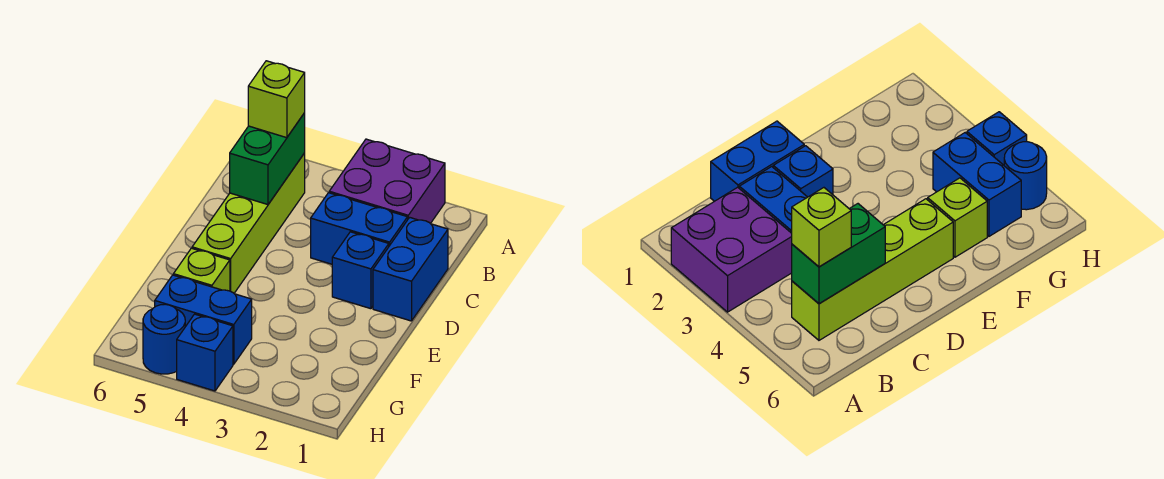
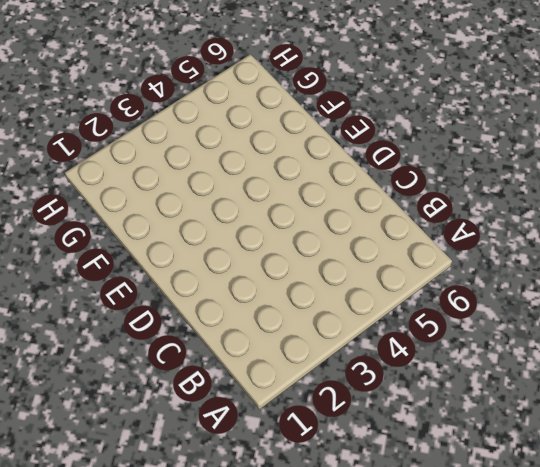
none -> purple brick A2:B3 level 1
none -> lime brick B5:E5 level 1

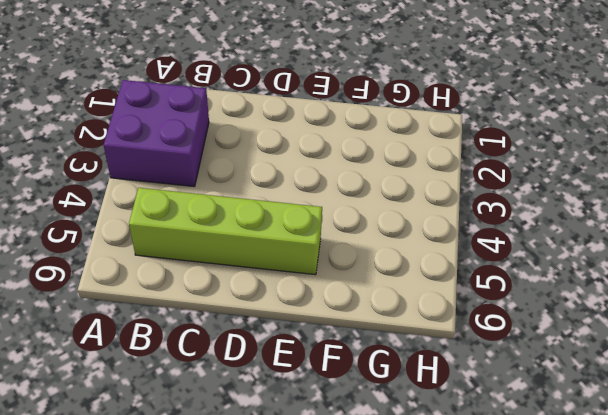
none -> blue brick C1:D1 level 1
none -> blue brick C2:C3 level 1

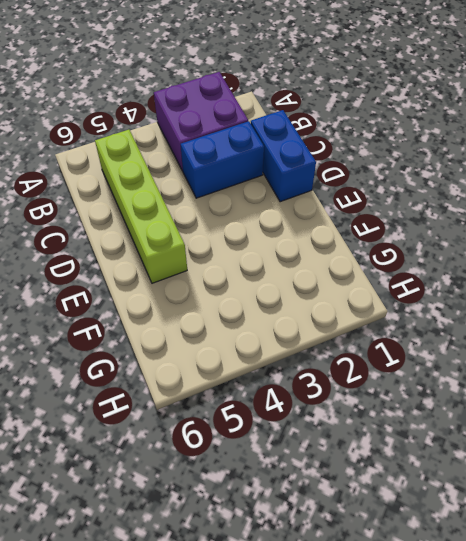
none -> blue brick D2 level 1
none -> lime brick F5 level 1

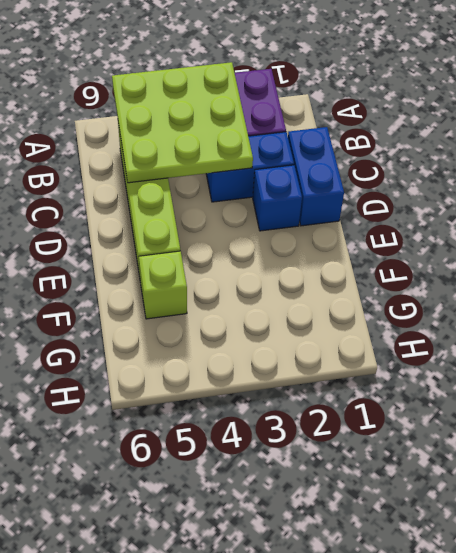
lime plate A3:C5 level 2 -> green brick B5:C5 level 2
none -> blue brick G4:G5 level 1
none -> blue brick H4 level 1

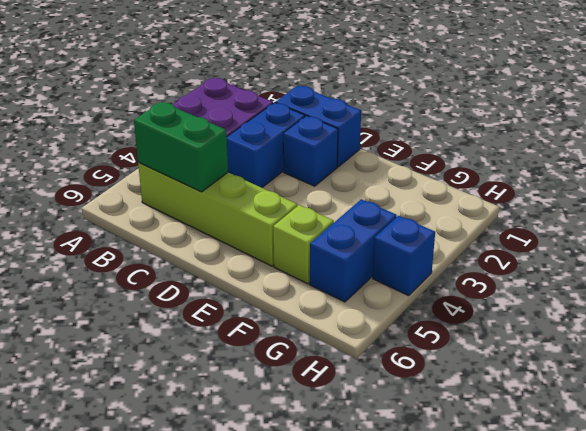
none -> blue round brick H5 level 1
none -> lime brick B5 level 3

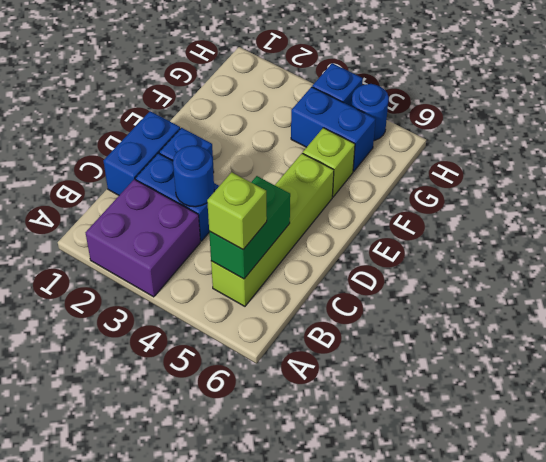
blue round brick C3 level 2 -> none

